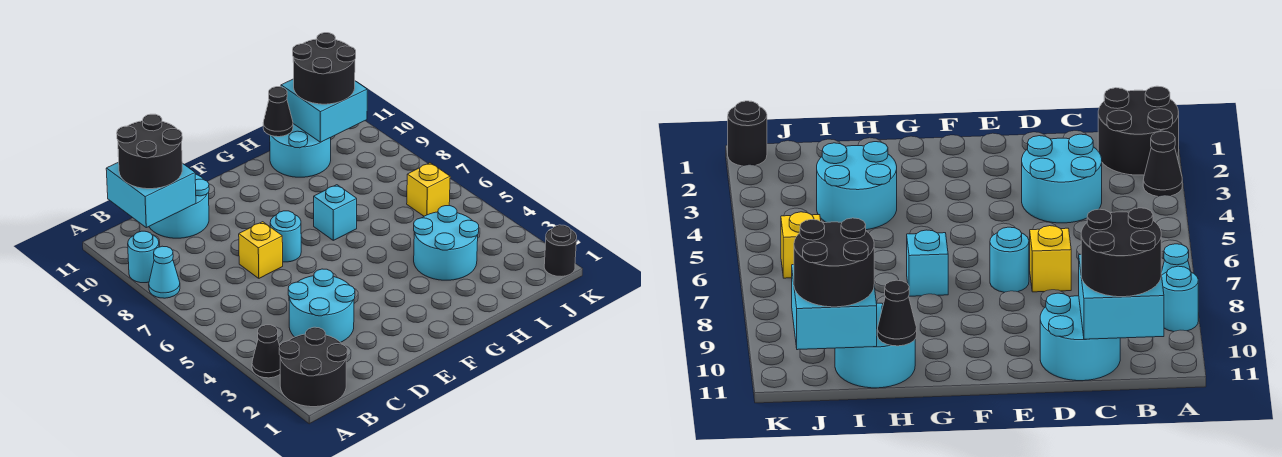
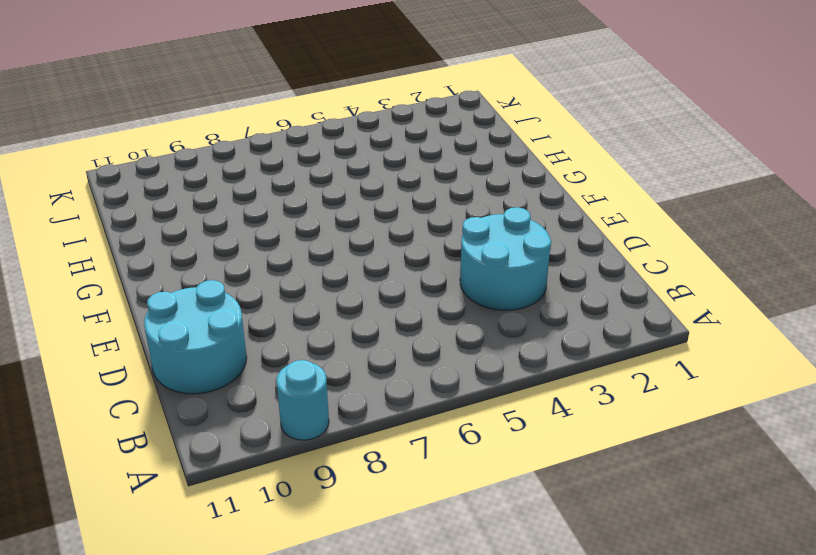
none -> black round brick A1:B2 level 1
none -> black cone A3 level 1
none -> cyan cone A8 level 1

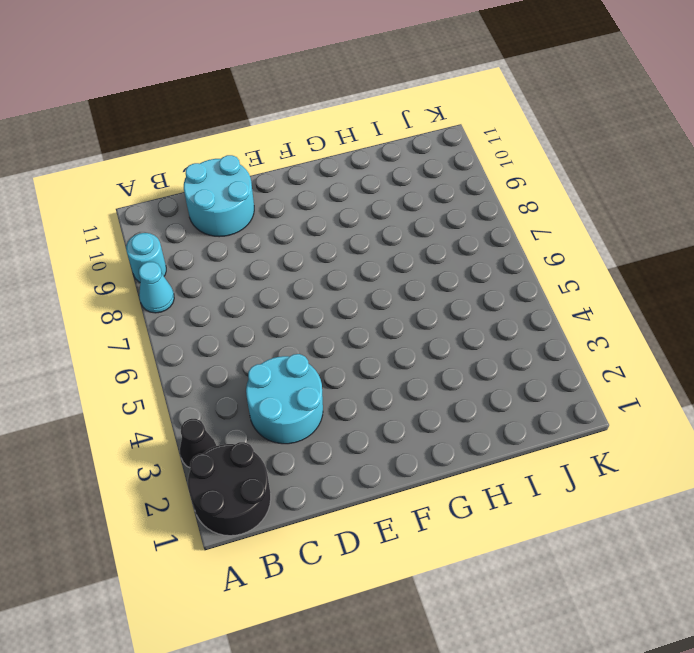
none -> yellow brick D7 level 1
none -> cyan round brick E7 level 1
none -> cyan brick G7 level 1

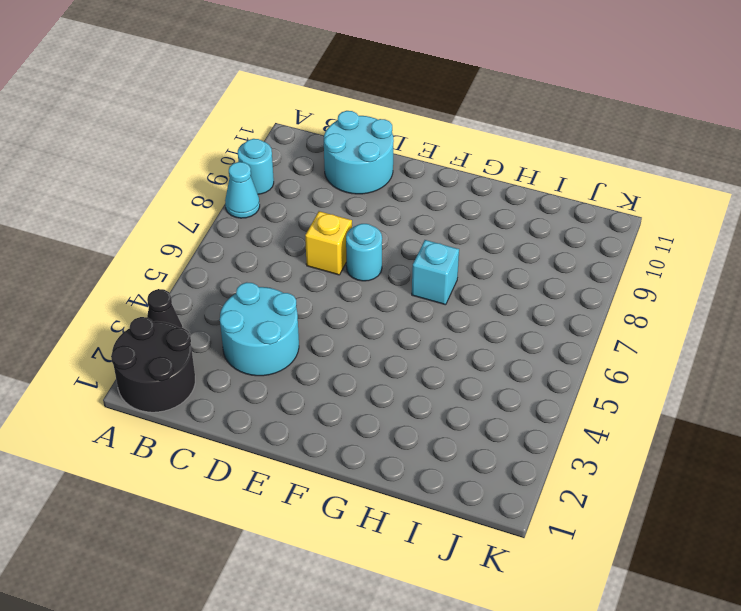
none -> cyan round brick H3:I4 level 1
none -> cyan round brick H10:I11 level 1
none -> yellow brick J6 level 1

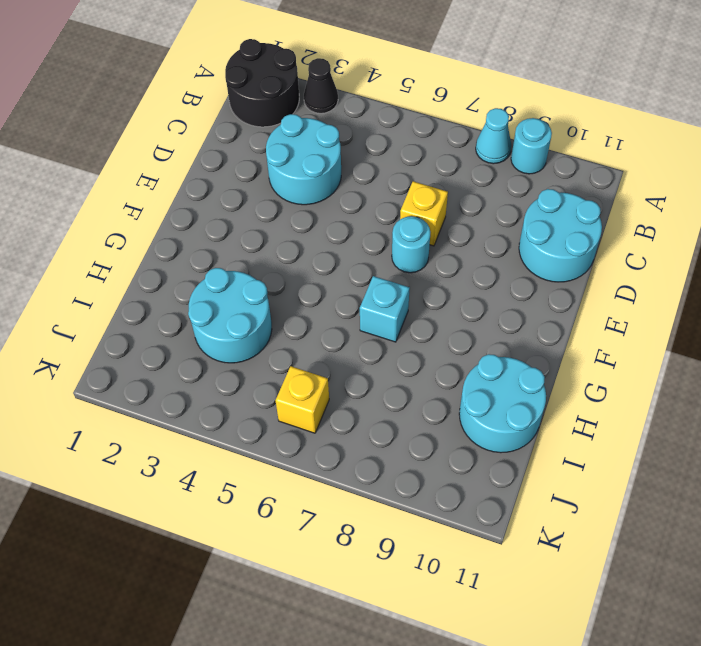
none -> black round brick K1 level 1
none -> cyan brick B10:C11 level 2
none -> black cone H11 level 2

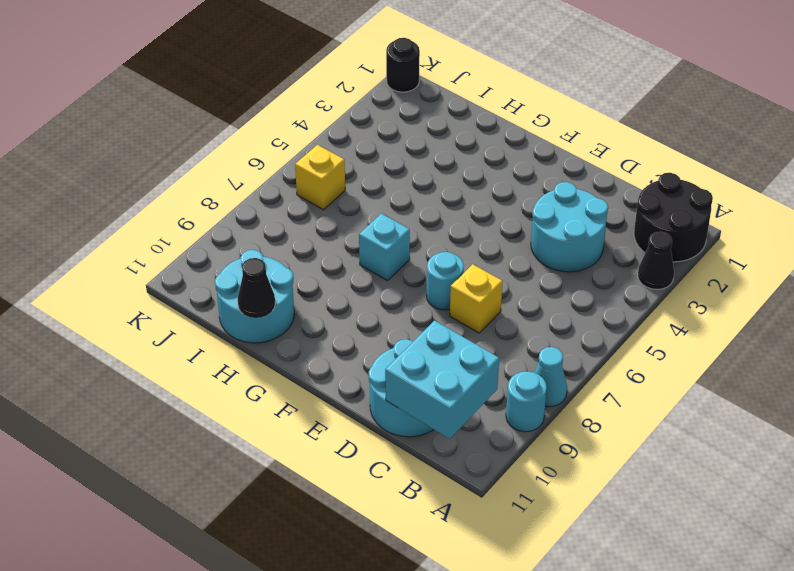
none -> cyan round brick H3:I4 level 1
none -> cyan brick I10:J11 level 2
none -> black round brick B10:C11 level 3

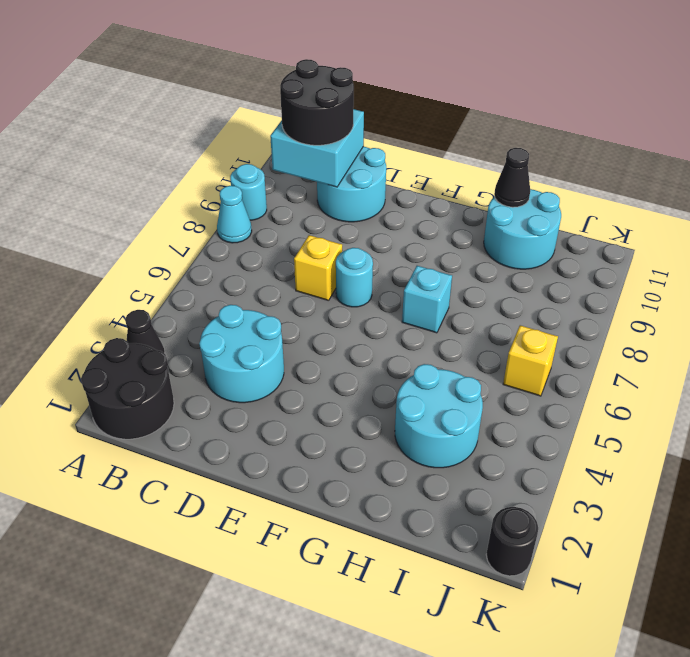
none -> cyan brick I10:J11 level 2
none -> black round brick I10:J11 level 3

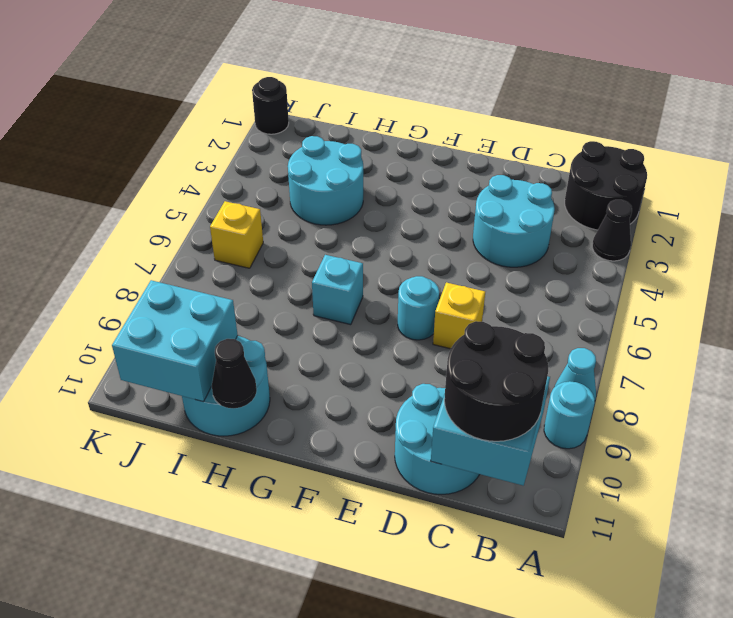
none -> black round brick I10:J11 level 3

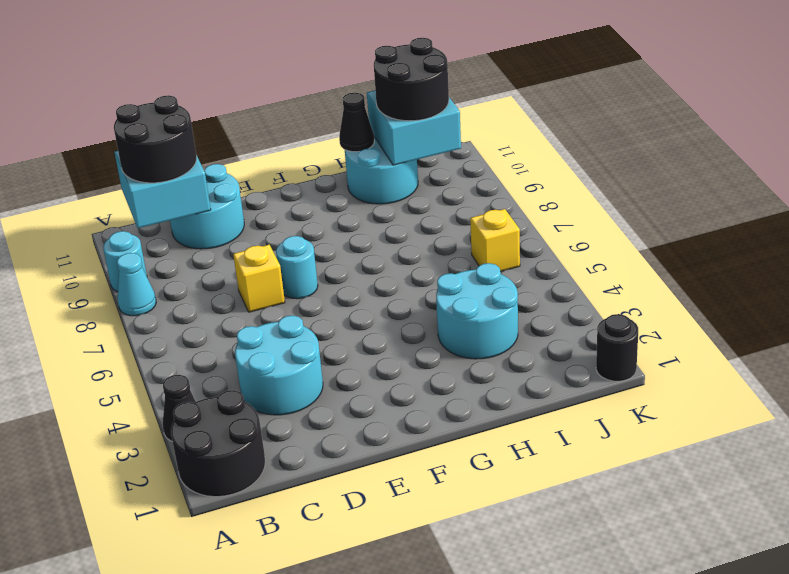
none -> cyan brick G7 level 1

